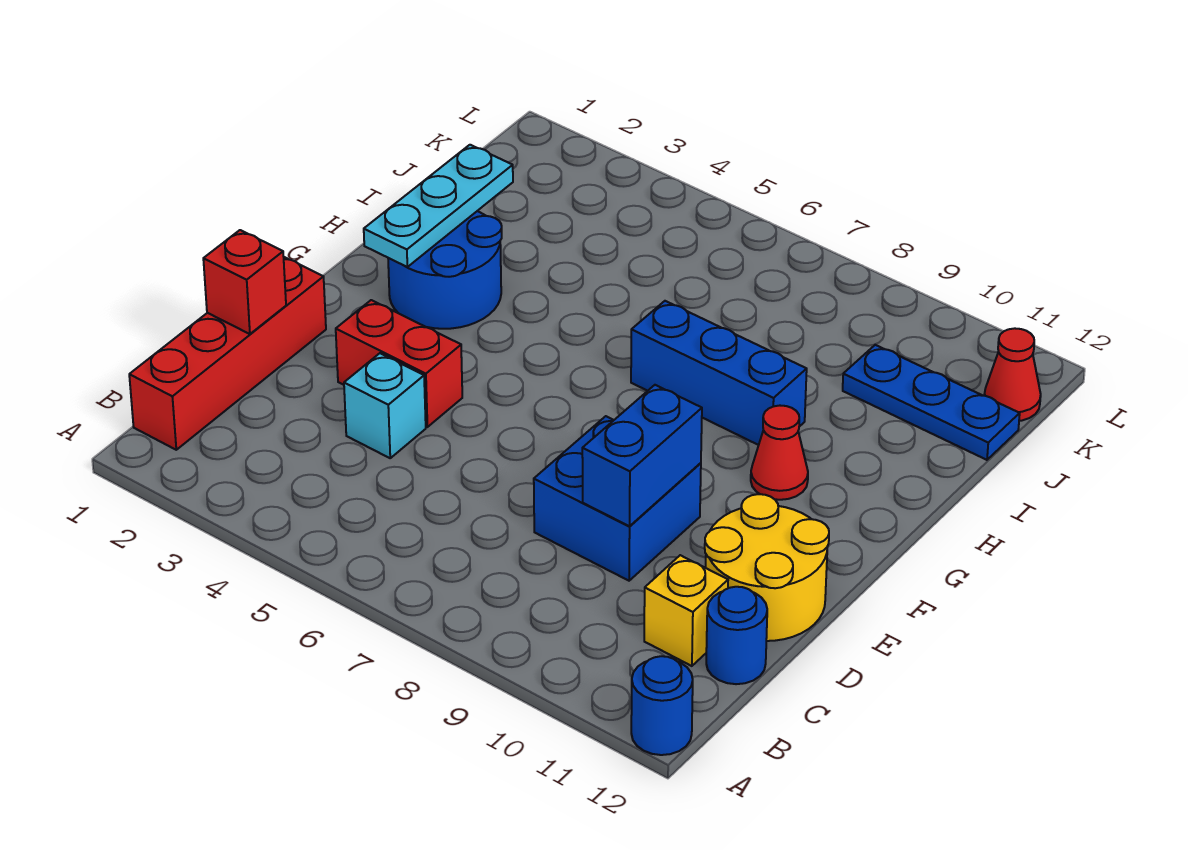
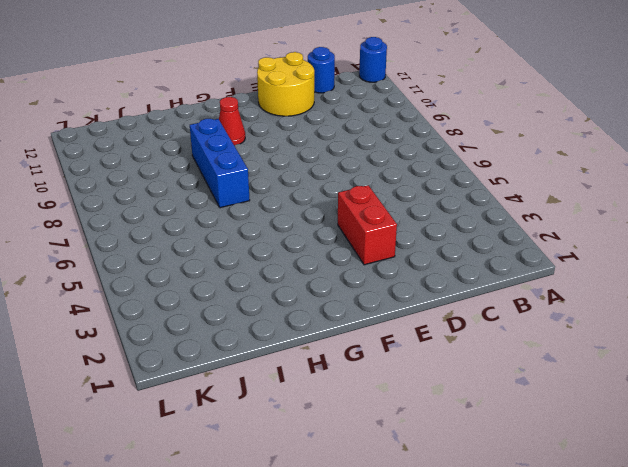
none -> red brick B1:E1 level 1
none -> yellow brick C11 level 1
none -> cyan brick D4 level 1

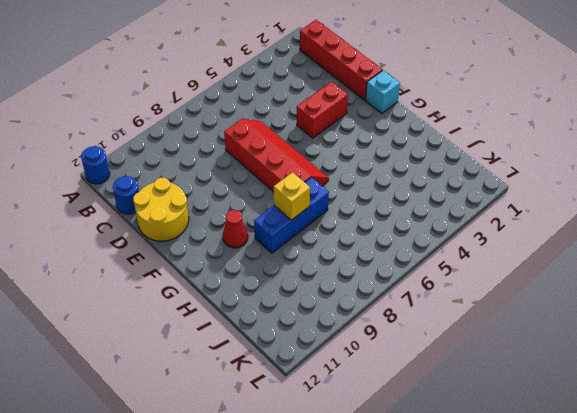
red slope D6:G7 level 1 top 7 -> none
cyan brick F1 level 1 -> cyan brick D4 level 1
yellow brick H8 level 2 -> yellow brick C11 level 1
none -> blue brick D8:E9 level 1
none -> blue round brick G2:H3 level 1
none -> blue plate J10:J12 level 1

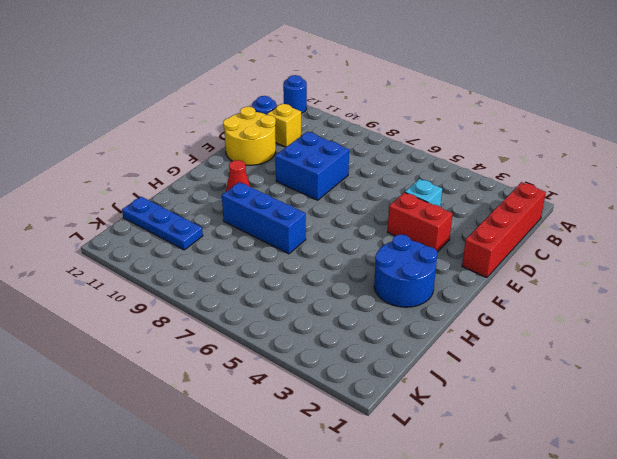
none -> red cone K12 level 1
none -> red brick D1 level 2
none -> blue brick D9:E9 level 2

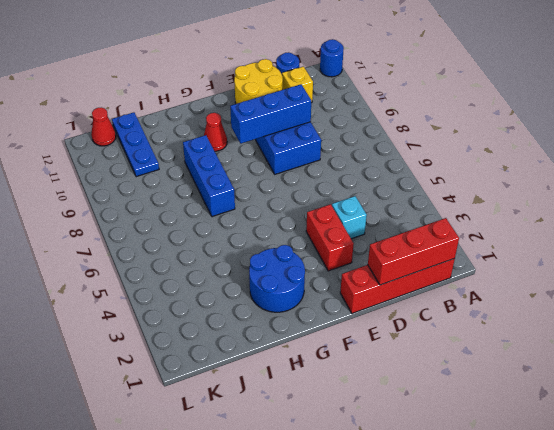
red brick B1:D1 level 2 -> red brick D1 level 2
blue brick D9:F9 level 2 -> blue brick D9:E9 level 2
none -> cyan plate G2:I2 level 2

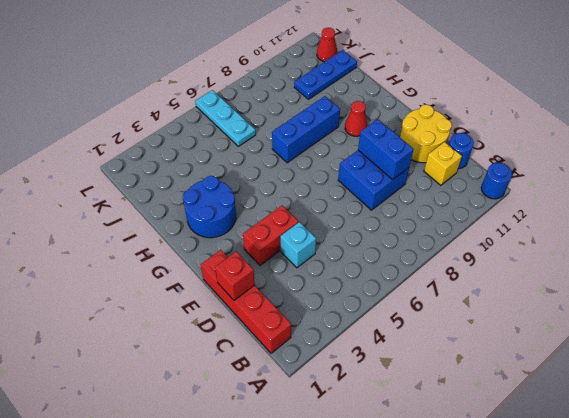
cyan plate J6:L6 level 1 -> cyan plate G2:I2 level 2

